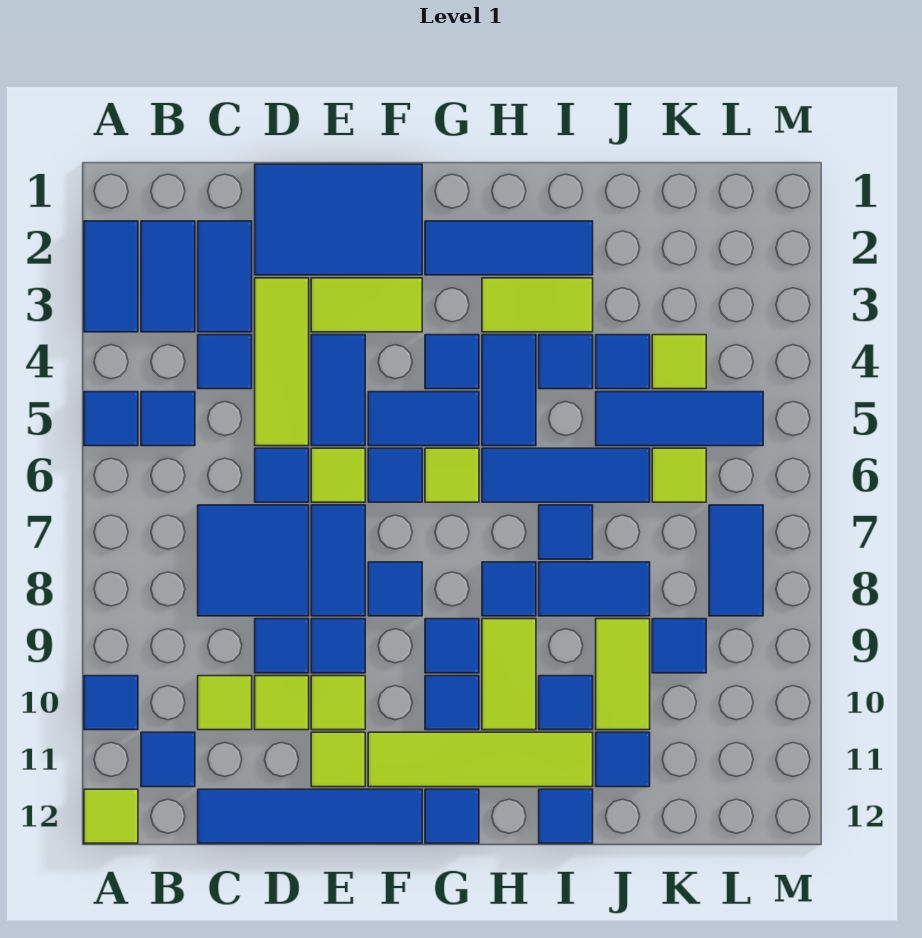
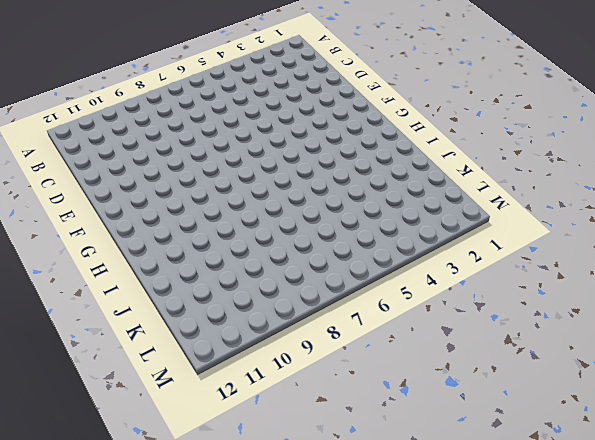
none -> blue tile A2:A3 level 1
none -> blue tile A5 level 1
none -> blue tile A10 level 1
none -> lime tile A12 level 1

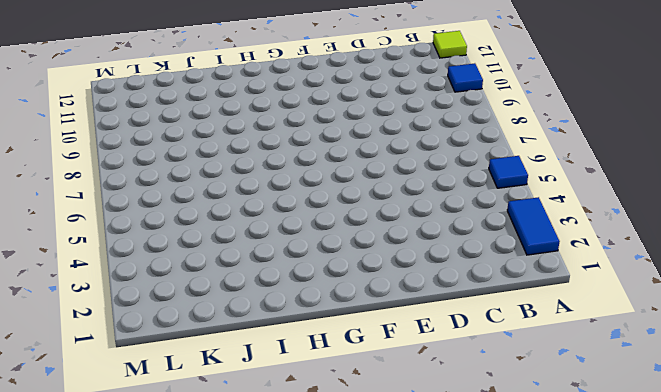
none -> blue tile B2:B3 level 1
none -> blue tile B5 level 1
none -> blue tile B11 level 1
none -> blue tile C2:C3 level 1

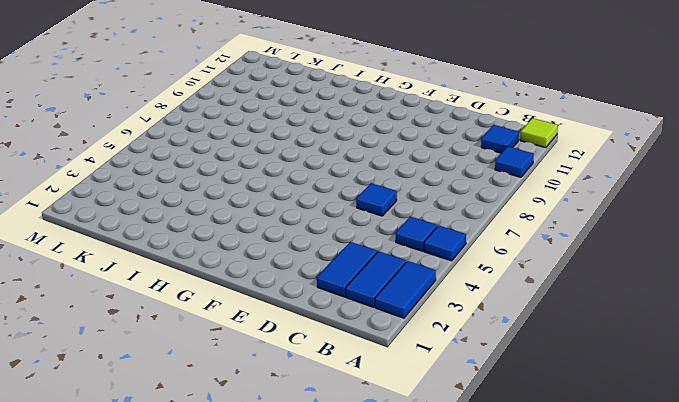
none -> blue tile C4 level 1
none -> blue tile C7:D8 level 1
none -> lime tile C10 level 1
none -> blue tile C12:F12 level 1

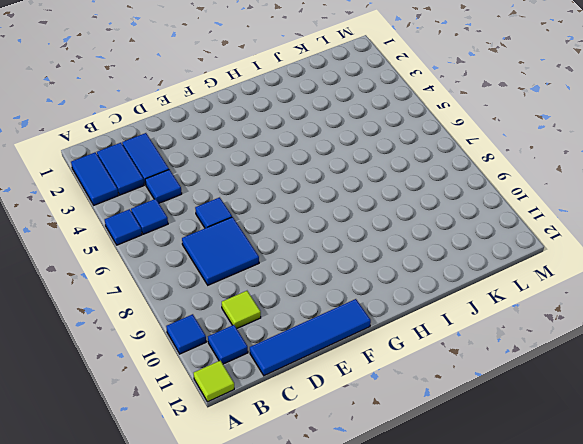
none -> blue tile D1:F2 level 1
none -> lime tile D3:D5 level 1
none -> blue tile D9 level 1
none -> lime tile D10 level 1

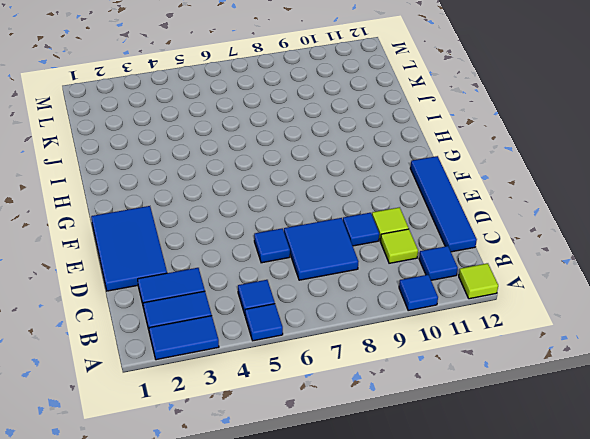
none -> blue tile C4 level 1
none -> lime tile D3:D5 level 1
none -> lime tile E3:F3 level 1
none -> blue tile E4:E5 level 1

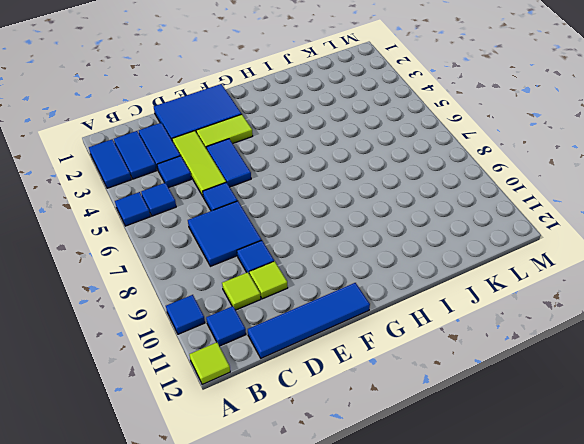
none -> lime tile E6 level 1
none -> blue tile E7:E8 level 1
none -> blue tile E9 level 1
none -> lime tile E10 level 1

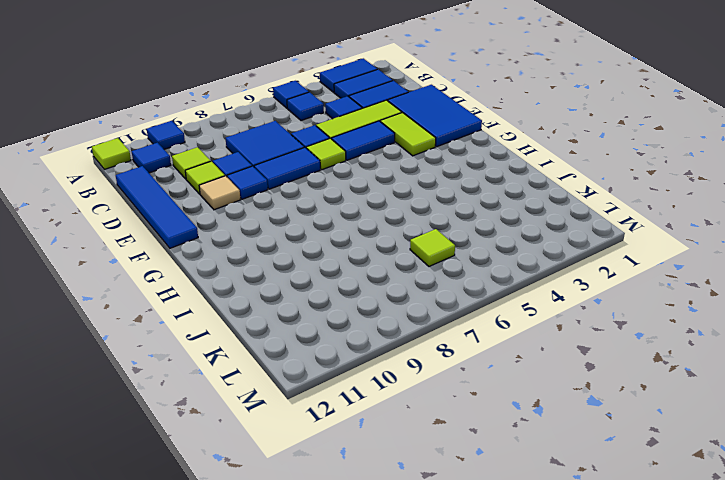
tan tile E10 level 1 -> lime tile E10 level 1
none -> lime tile E11 level 1
none -> blue tile F5:G5 level 1
none -> blue tile F6 level 1
none -> blue tile F8 level 1

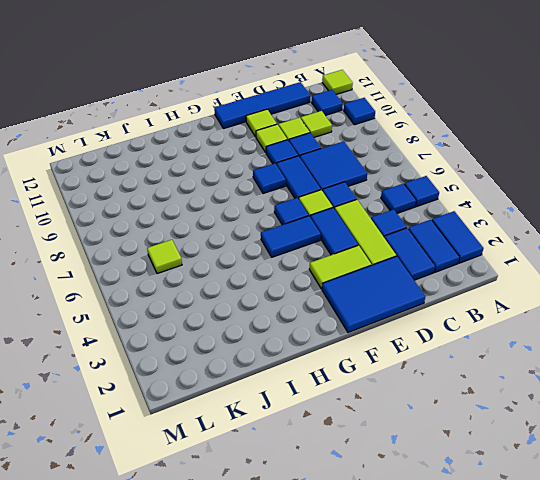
none -> lime tile F11:I11 level 1
none -> blue tile G2:I2 level 1
none -> blue tile G4 level 1
none -> lime tile G6 level 1

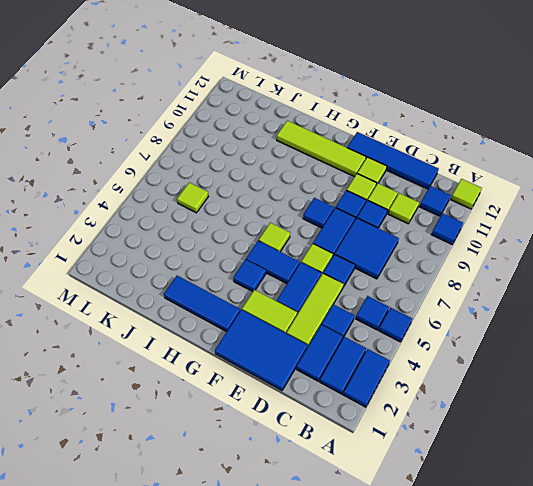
none -> blue tile F6 level 1
none -> blue tile G9 level 1
none -> blue tile G10 level 1
none -> blue tile G12 level 1

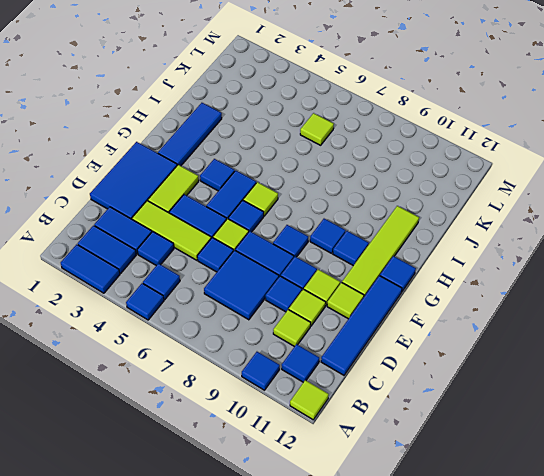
none -> lime tile H3:I3 level 1
none -> blue tile H4:H5 level 1
none -> blue tile H6:J6 level 1
none -> blue tile H8 level 1

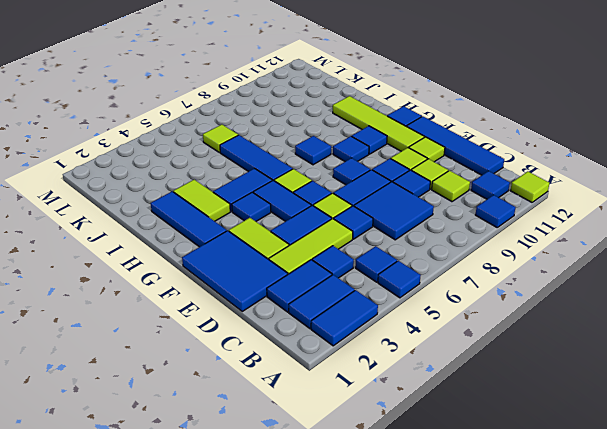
none -> lime tile H9:H10 level 1
none -> blue tile I4 level 1
none -> blue tile I7 level 1
none -> blue tile I8:J8 level 1

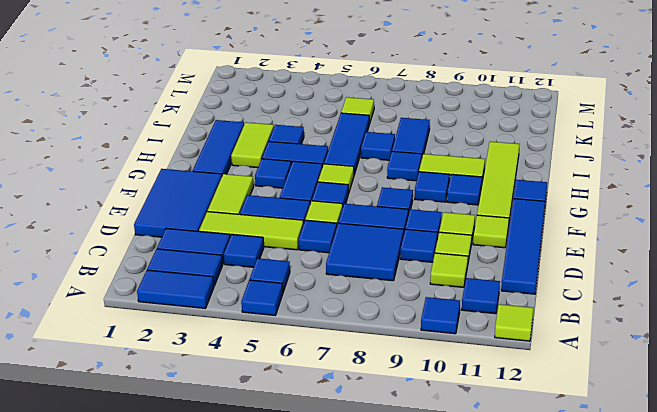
none -> blue tile I10 level 1
none -> blue tile I12 level 1
none -> blue tile J4 level 1
none -> blue tile J5:L5 level 1

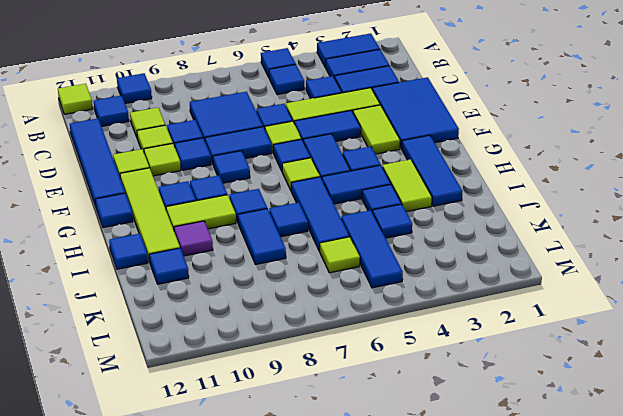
purple tile I10 level 1 -> blue tile I10 level 1
none -> lime tile J9:J10 level 1
none -> lime tile K4 level 1
none -> blue tile K9 level 1
none -> blue tile L7:L8 level 1

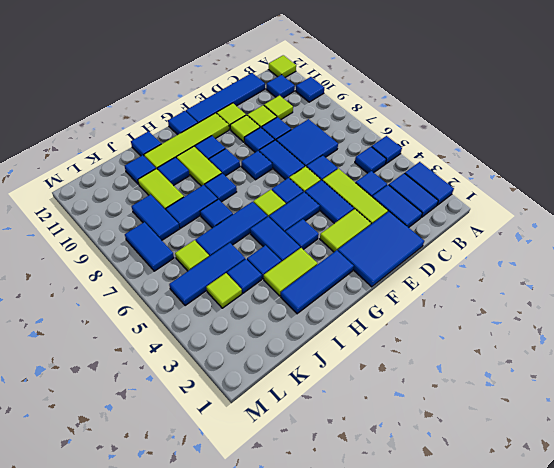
blue tile K8:K9 level 1 -> blue tile K9 level 1

